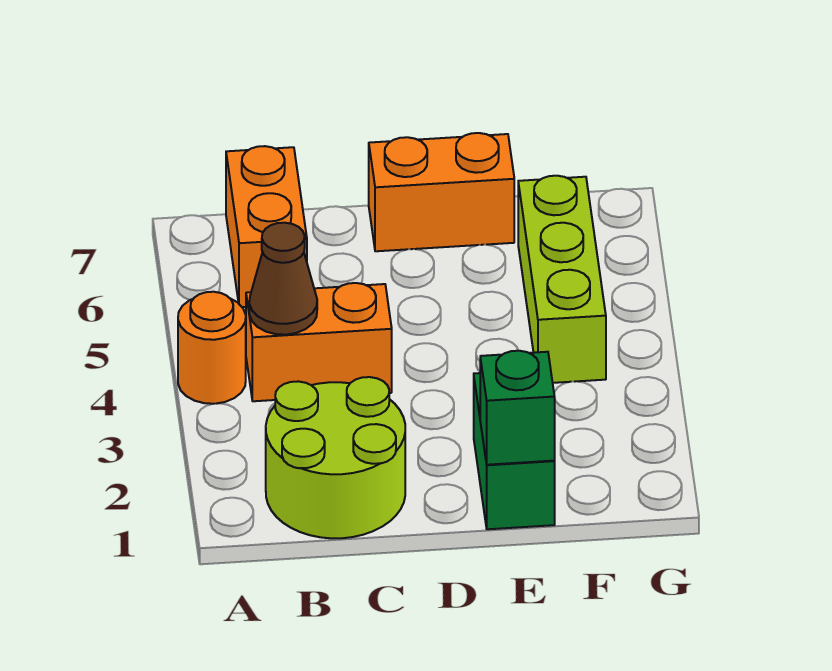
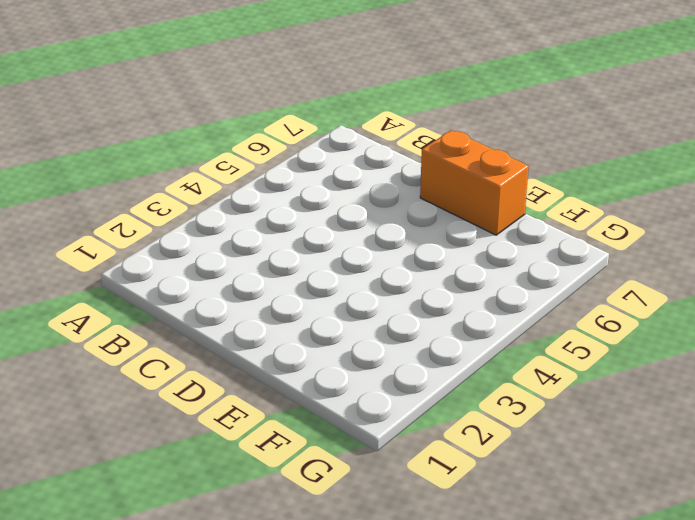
none -> orange round brick A4 level 1
none -> lime round brick B1:C2 level 1

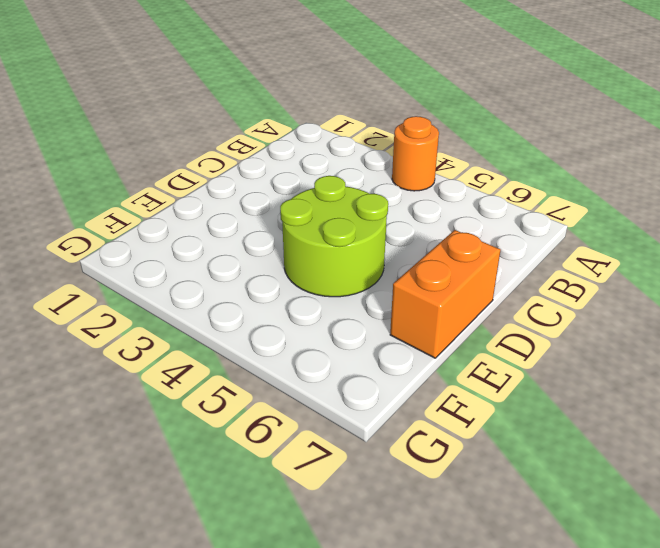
lime round brick D4:E5 level 1 -> lime round brick B1:C2 level 1
none -> orange brick B4:C4 level 1
none -> orange brick B6:B7 level 1

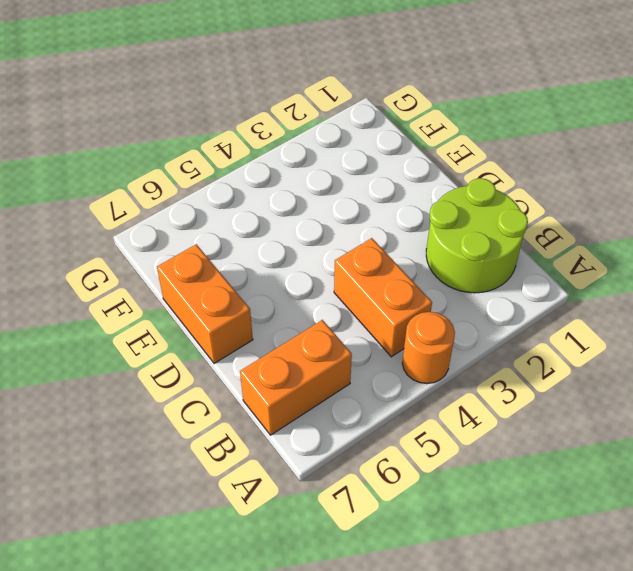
none -> green brick E1:E2 level 1
none -> lime brick F4:F6 level 1

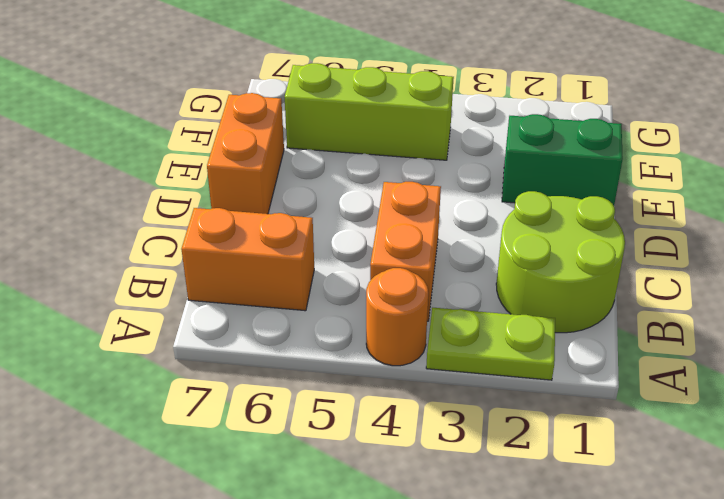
lime plate A2:A3 level 1 -> none
none -> brown cone B4 level 2
none -> green brick E1 level 2

